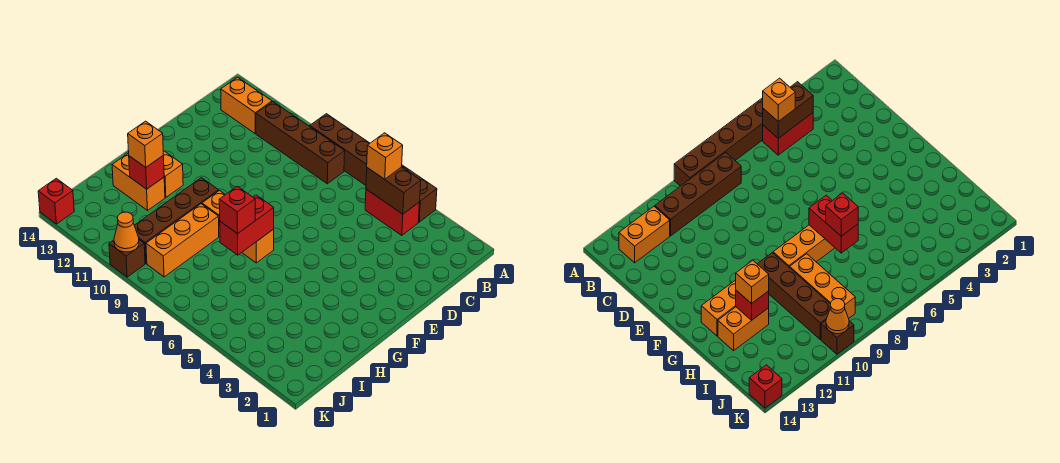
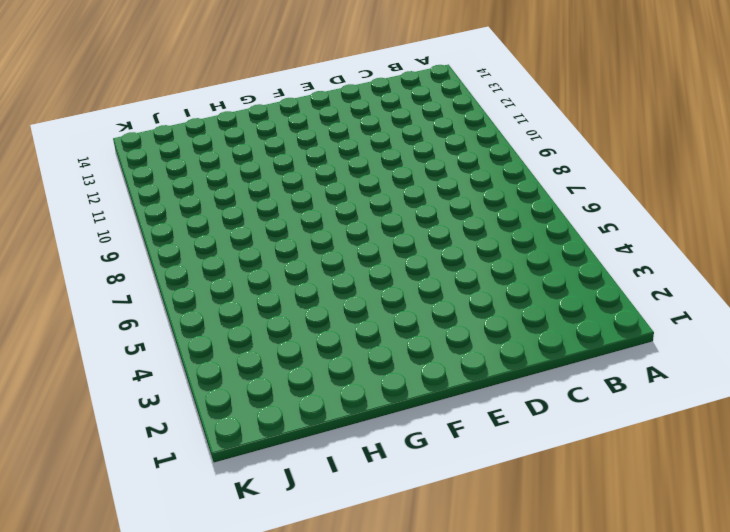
none -> brown brick A4:A9 level 1
none -> red brick B4:B5 level 1
none -> brown brick B8:B11 level 1

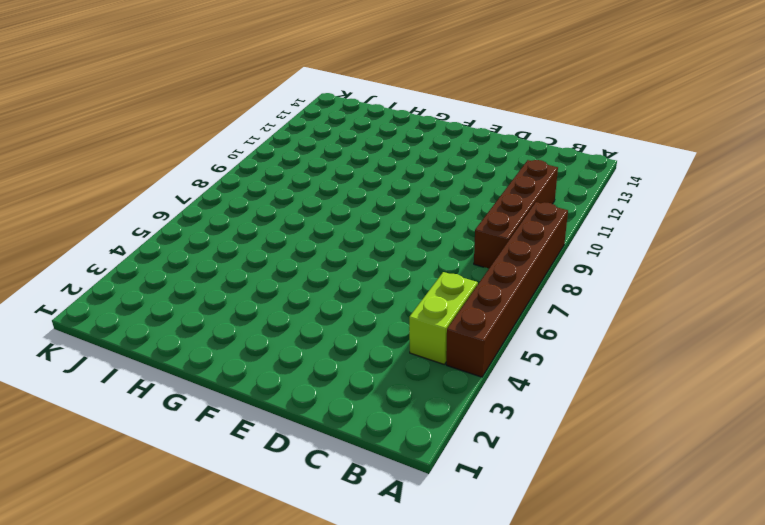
lime brick B4:B5 level 1 -> red brick B4:B5 level 1
none -> orange brick B12:B13 level 1
none -> orange brick G7:G9 level 1
none -> brown brick G10:J10 level 1

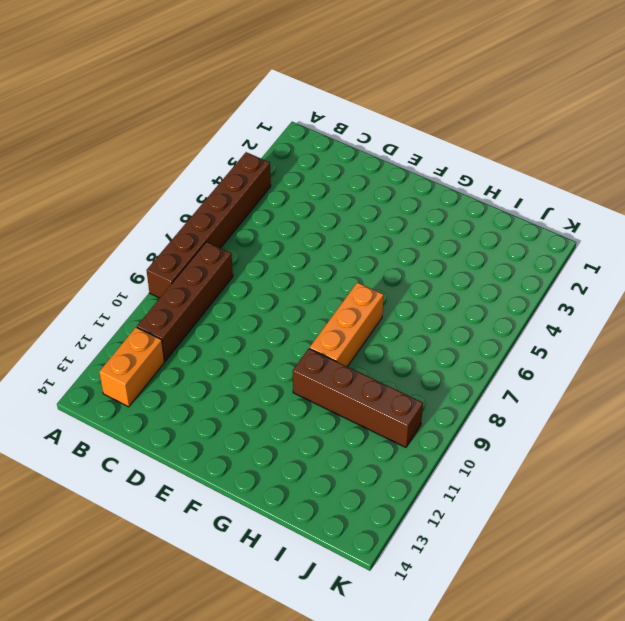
none -> red brick B4:B5 level 1
none -> orange brick G12:G13 level 1
none -> orange brick H9:J9 level 1

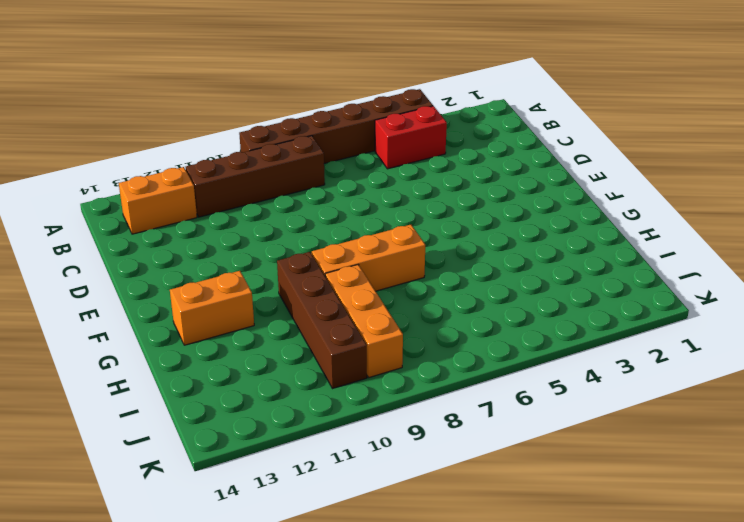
none -> orange brick H12:H13 level 1
none -> brown brick K10 level 1
none -> red brick K14 level 1

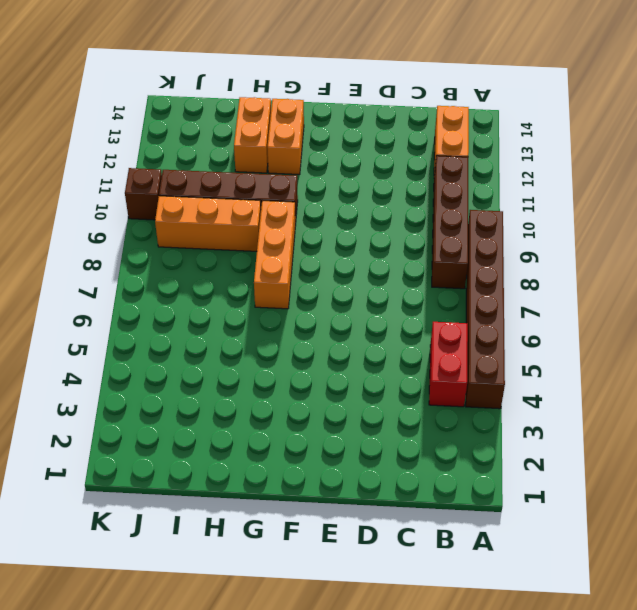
none -> red brick K14 level 1
none -> brown brick B4:B5 level 2
none -> red brick G7:H7 level 2

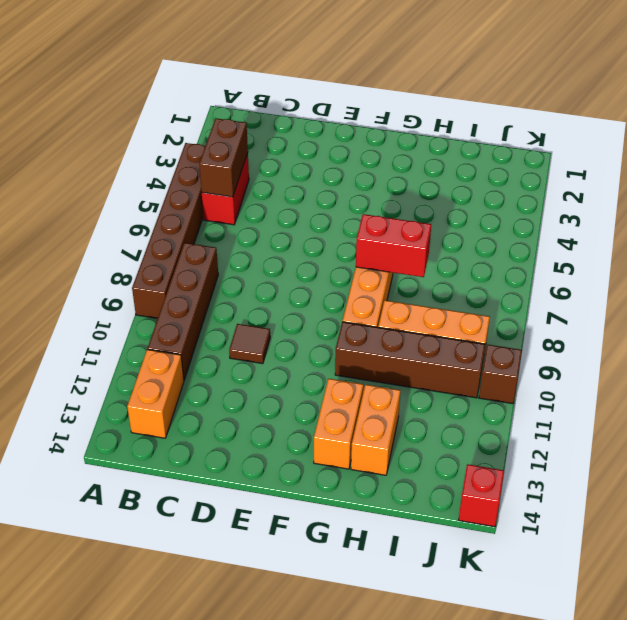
brown tile D10 level 1 -> none
none -> red brick H12 level 2
none -> orange cone K10 level 2
none -> orange brick B5 level 3

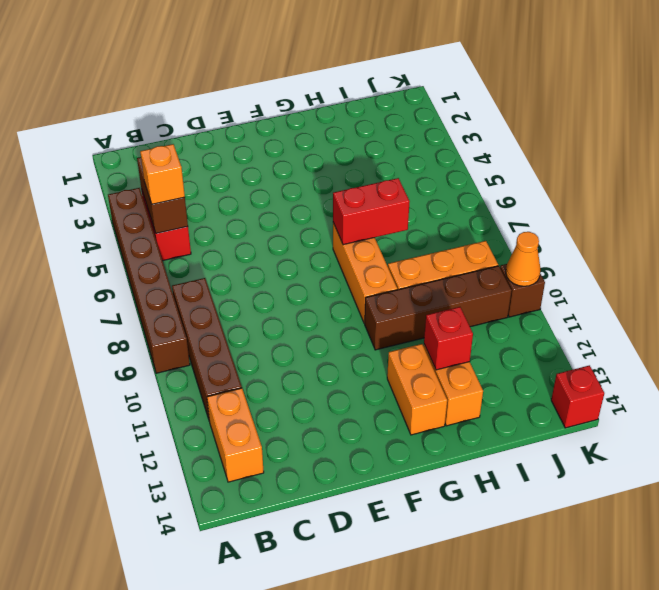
none -> red brick H7 level 3
none -> orange brick H12 level 3

